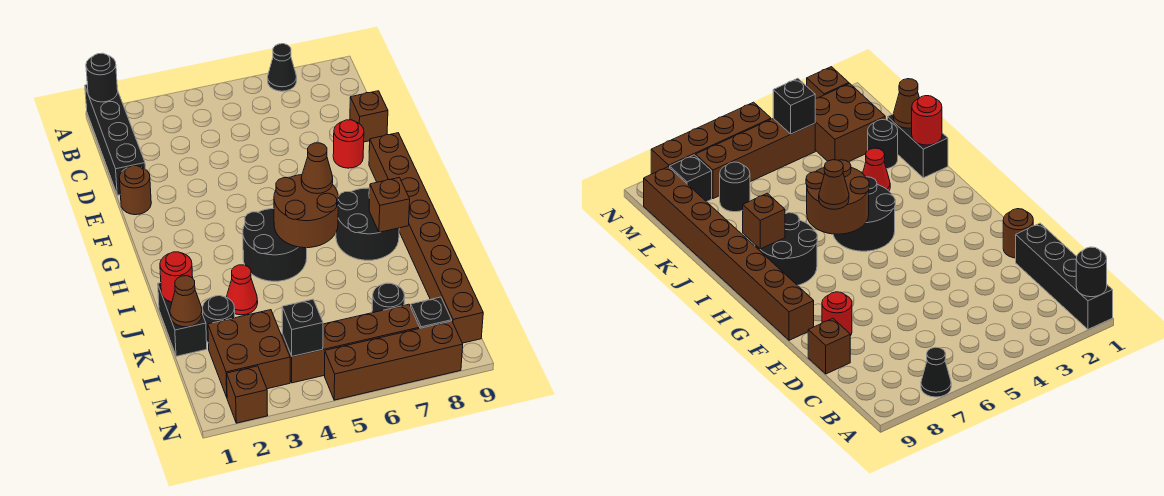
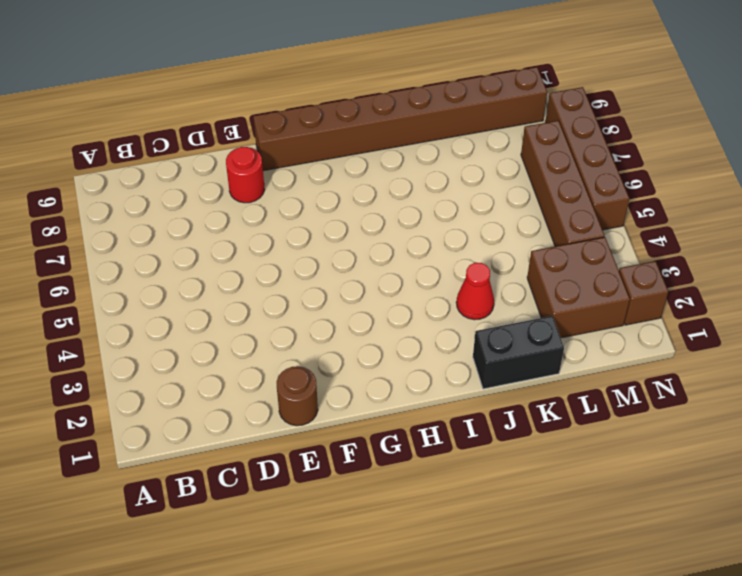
none -> black brick A1:D1 level 1
none -> black cone A7 level 1
none -> brown brick D9 level 1

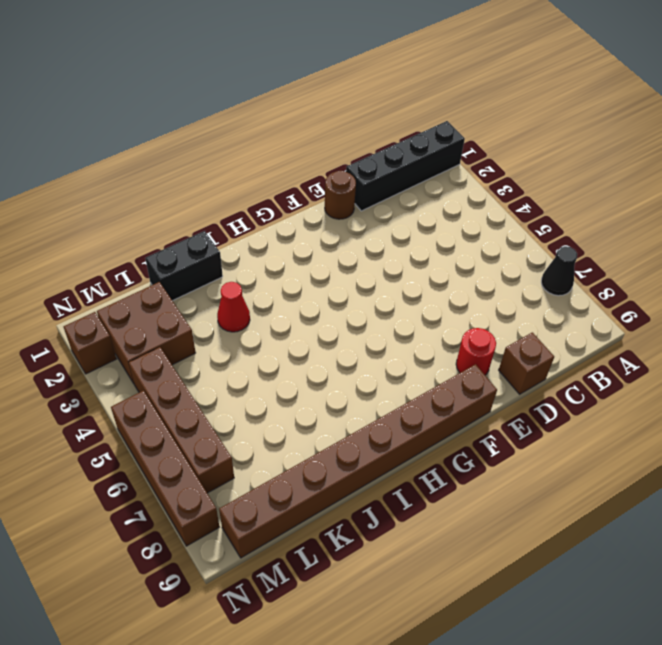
none -> black round brick H4:I5 level 1
none -> black round brick H7:I8 level 1
none -> black round brick K2 level 1

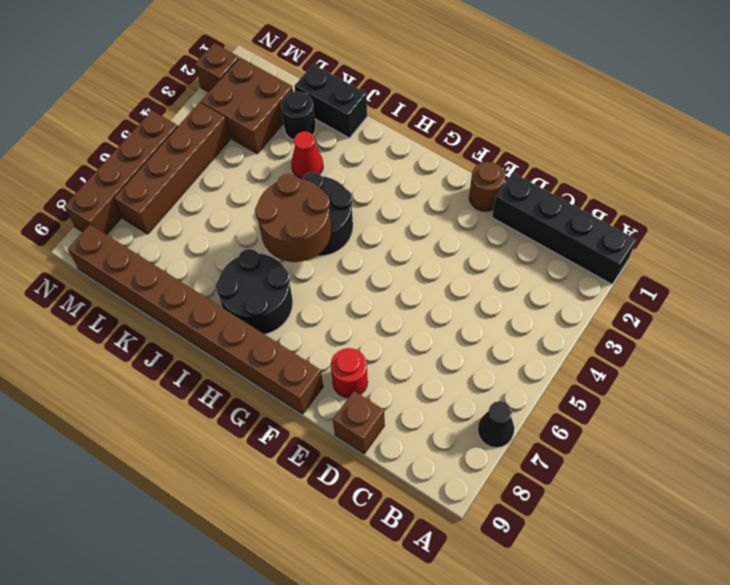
none -> black round brick L7 level 1
none -> black brick M8 level 1
none -> black round brick A1 level 2

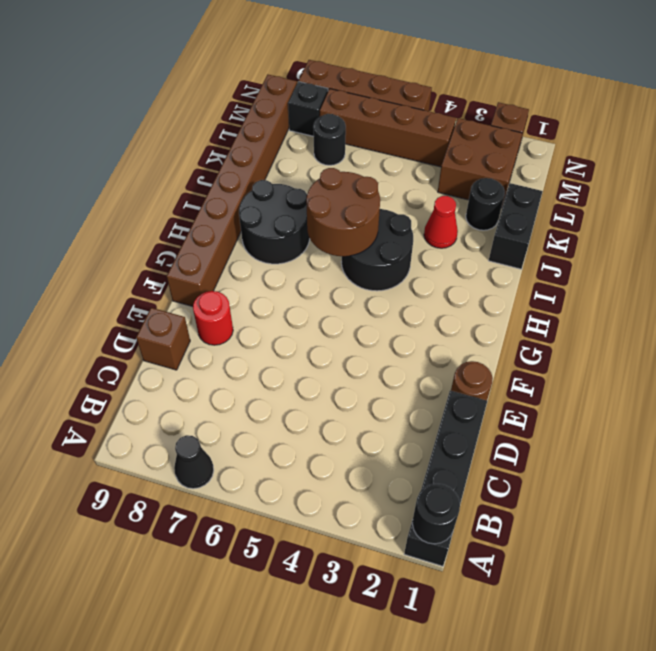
none -> brown brick I8 level 2
none -> red round brick J1 level 2
none -> brown cone K1 level 2

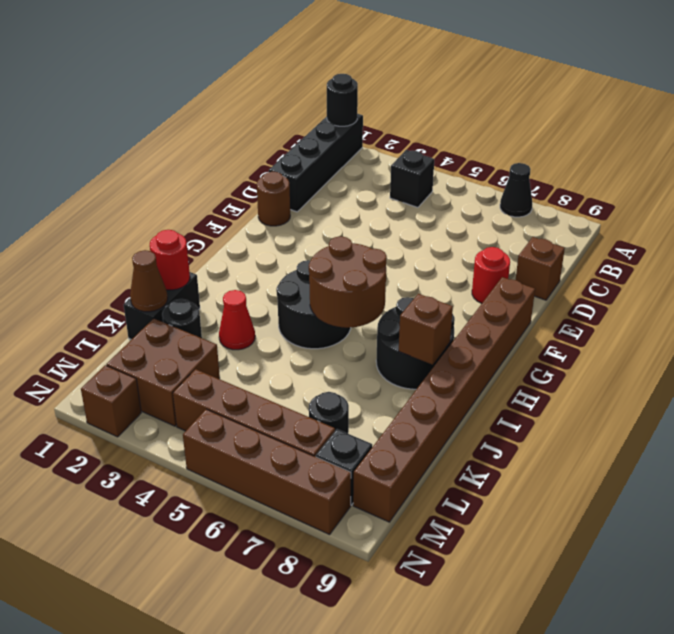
black brick B4 level 1 -> black brick M4 level 2
none -> brown cone H6 level 3

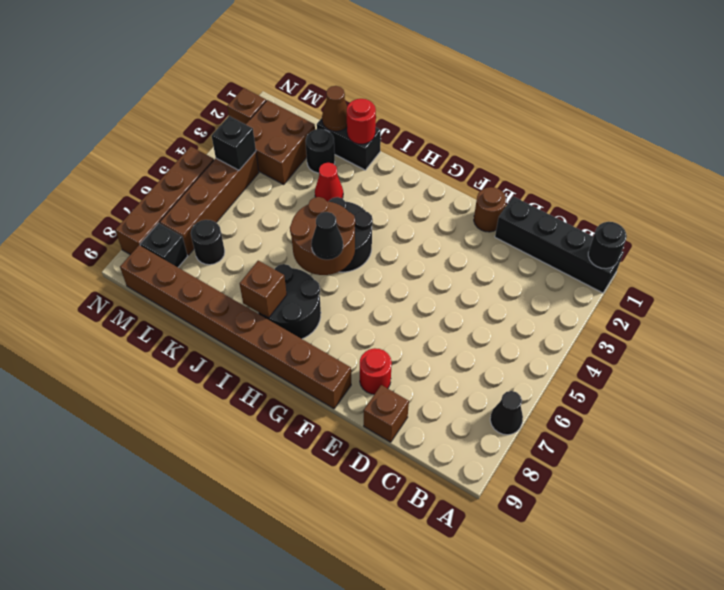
black cone H6 level 3 -> brown cone H6 level 3

